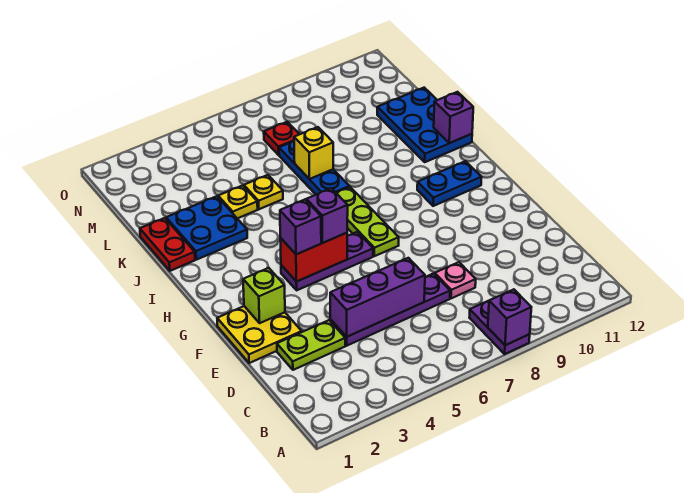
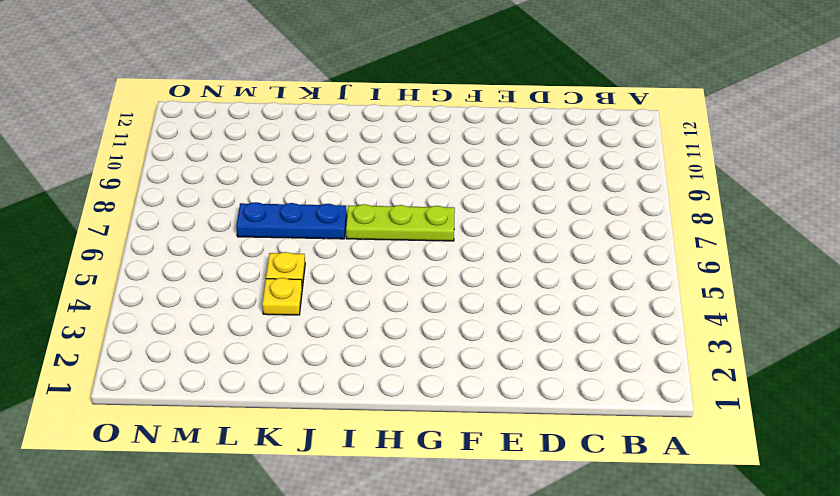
none -> purple plate A8:B8 level 1
none -> lime plate D2:D3 level 1
none -> purple plate D4:D7 level 1

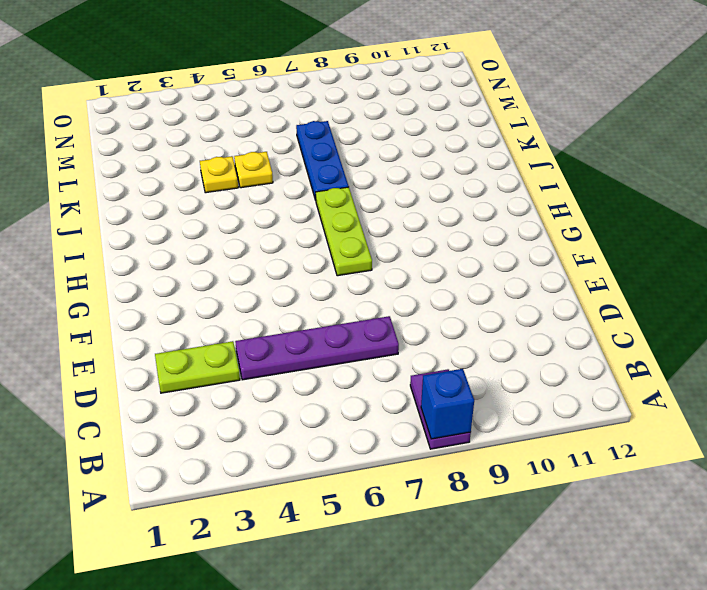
blue brick A8 level 2 -> purple brick A8 level 2
none -> pink plate D8 level 1
none -> yellow plate E1:F2 level 1
none -> purple plate G4:G6 level 1

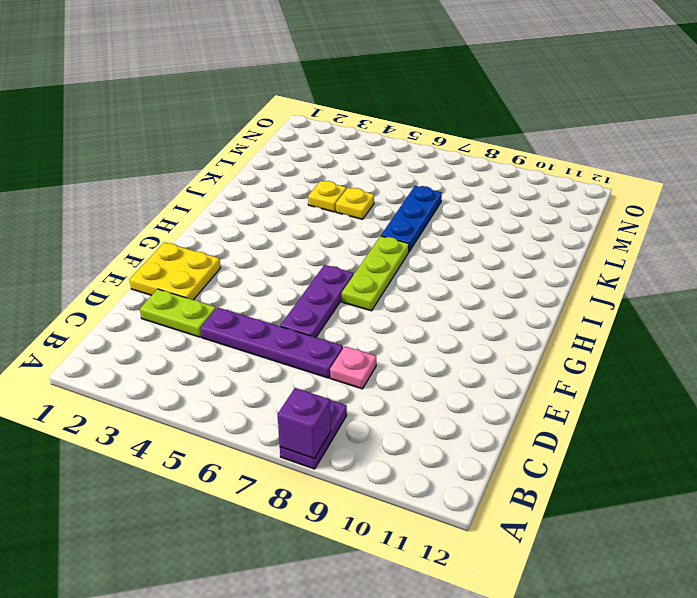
purple plate E6:G6 level 1 -> purple plate G4:G6 level 1
none -> blue plate H10:H11 level 1
none -> red plate J1:K1 level 1
none -> blue plate J2:K3 level 1

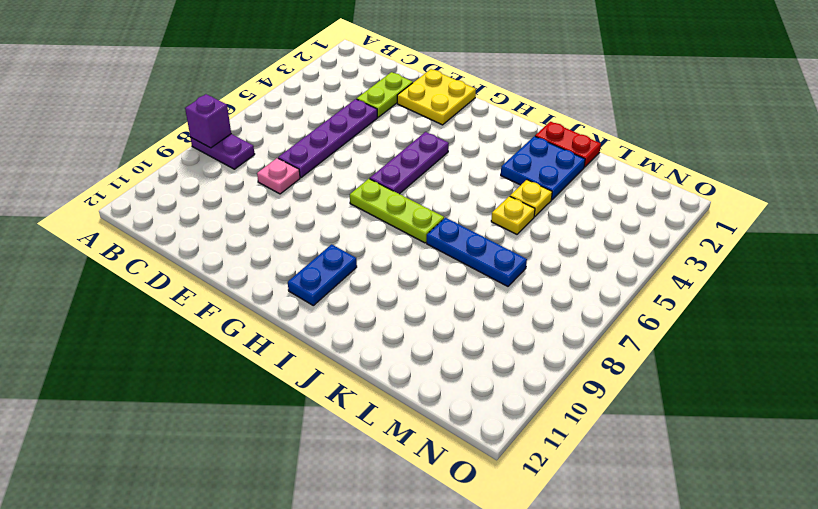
none -> blue plate J11:L12 level 1
none -> red plate M7 level 1
none -> purple brick D4:D6 level 2

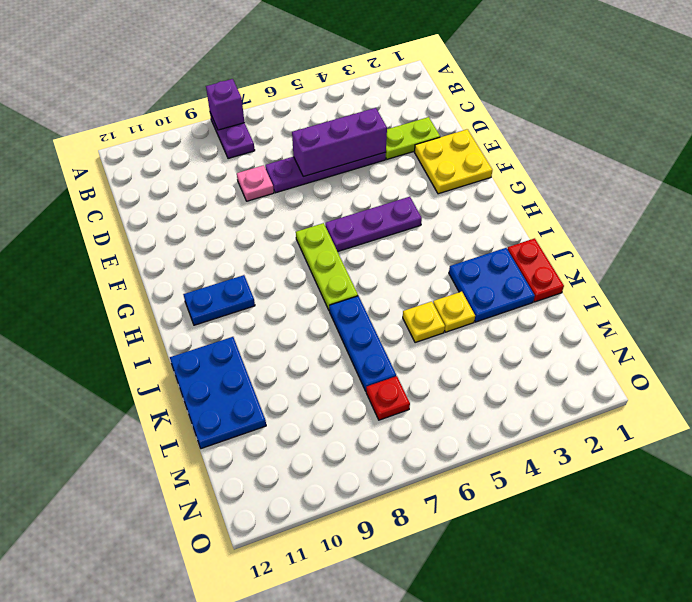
none -> lime brick F2 level 2
none -> red brick G4:G5 level 2
none -> purple brick J12 level 2

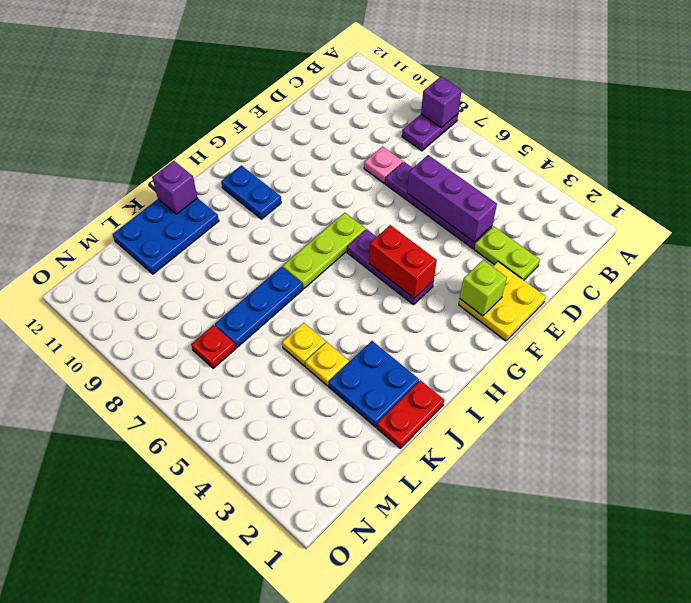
none -> yellow brick K7 level 2
none -> purple brick G4 level 3
none -> purple brick G5 level 3

